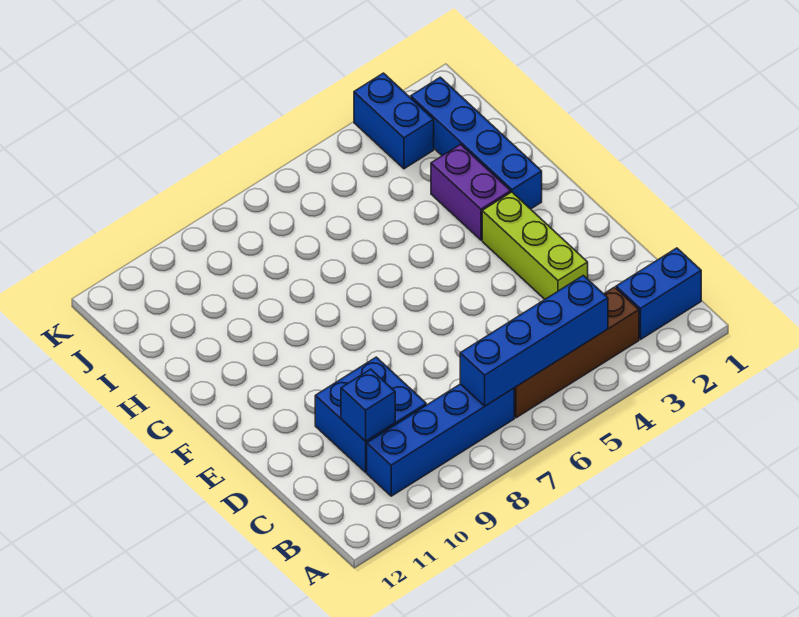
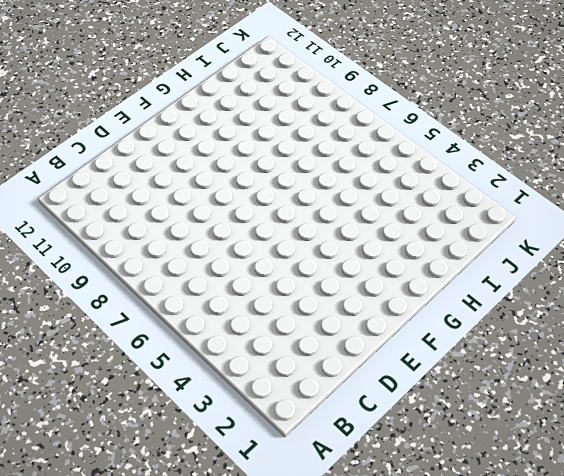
none -> blue brick B1:B2 level 1
none -> brown brick B3:B6 level 1

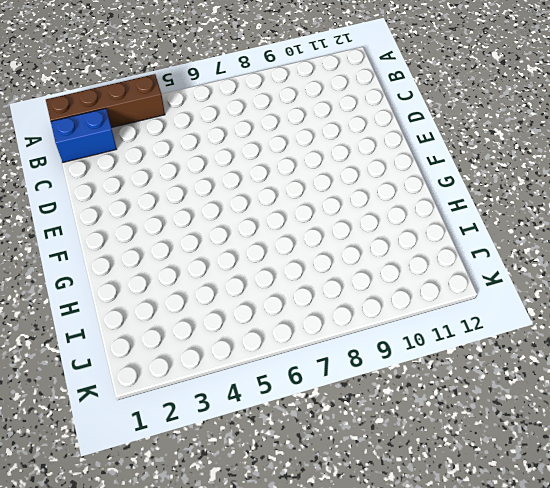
brown brick A1:A4 level 1 -> brown brick B3:B6 level 1
none -> blue brick B7:B10 level 1
none -> blue brick C9:D10 level 1

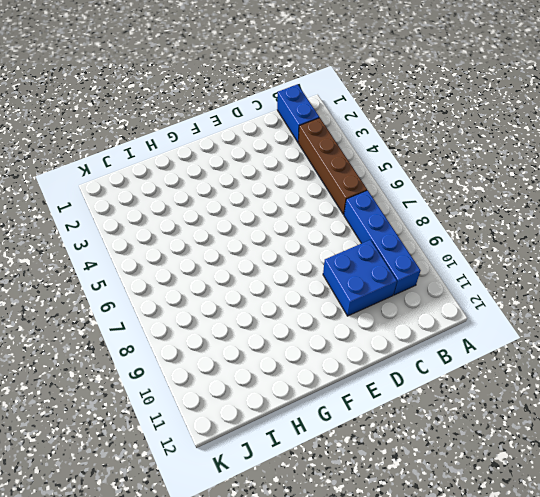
none -> lime brick D3:F3 level 1
none -> blue brick G2:J2 level 1

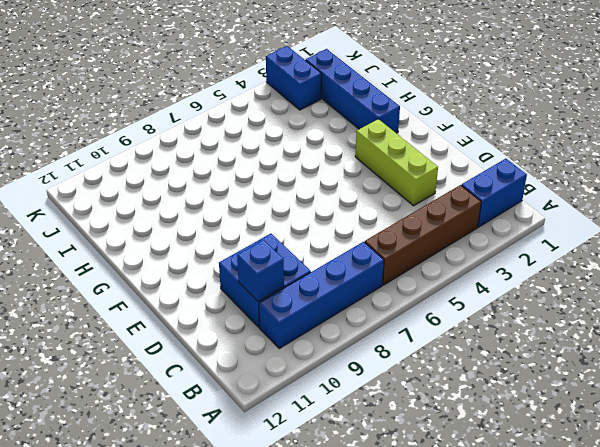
none -> purple brick G3:H3 level 1
none -> blue brick B4:B7 level 2

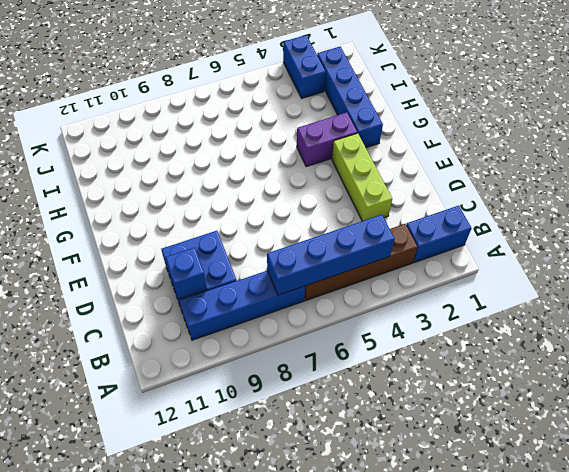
purple brick G3:G4 level 1 -> purple brick G3:H3 level 1

